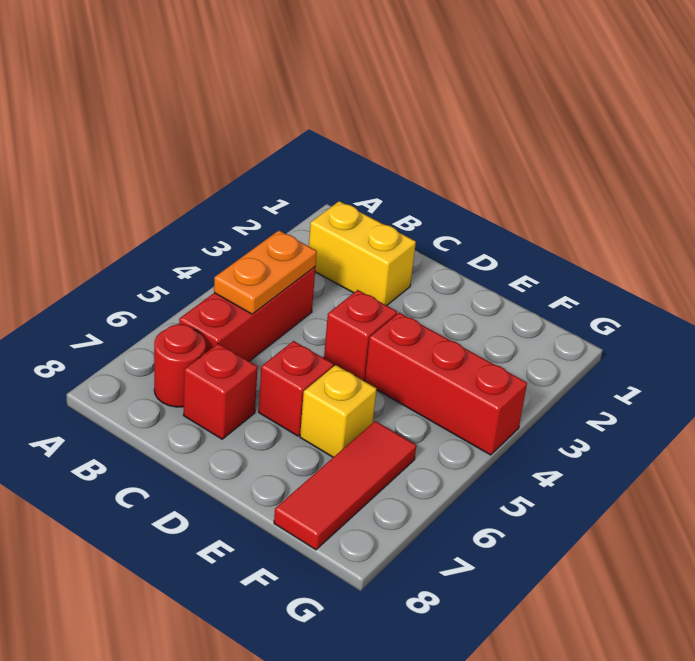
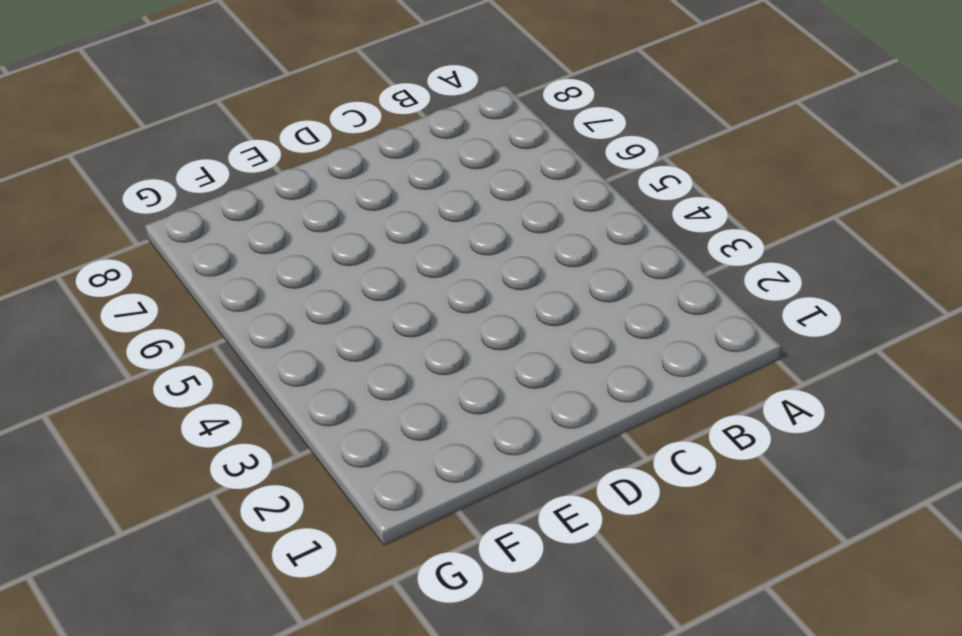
none -> yellow brick B2:C2 level 1
none -> red brick B4:B6 level 1

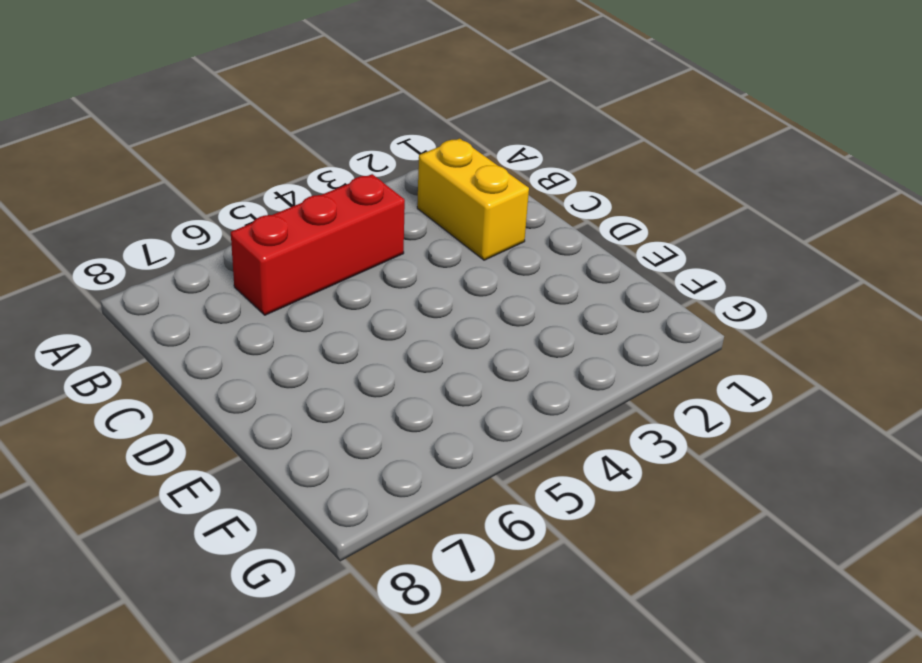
none -> red round brick B7 level 1
none -> red brick C7 level 1

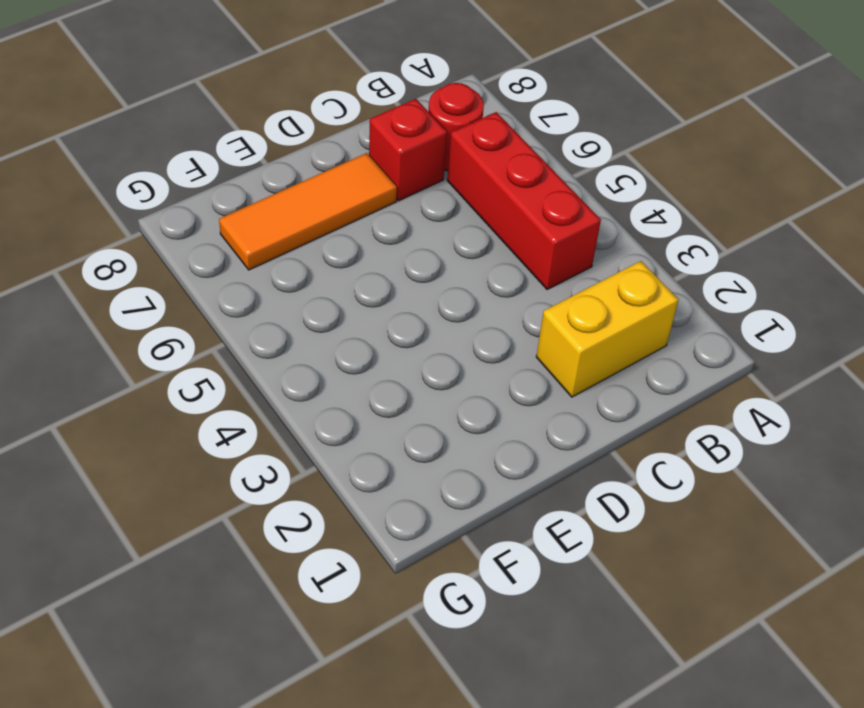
orange tile D7:F7 level 1 -> red tile F6:F8 level 1
none -> red brick D4 level 1
none -> red brick D6 level 1

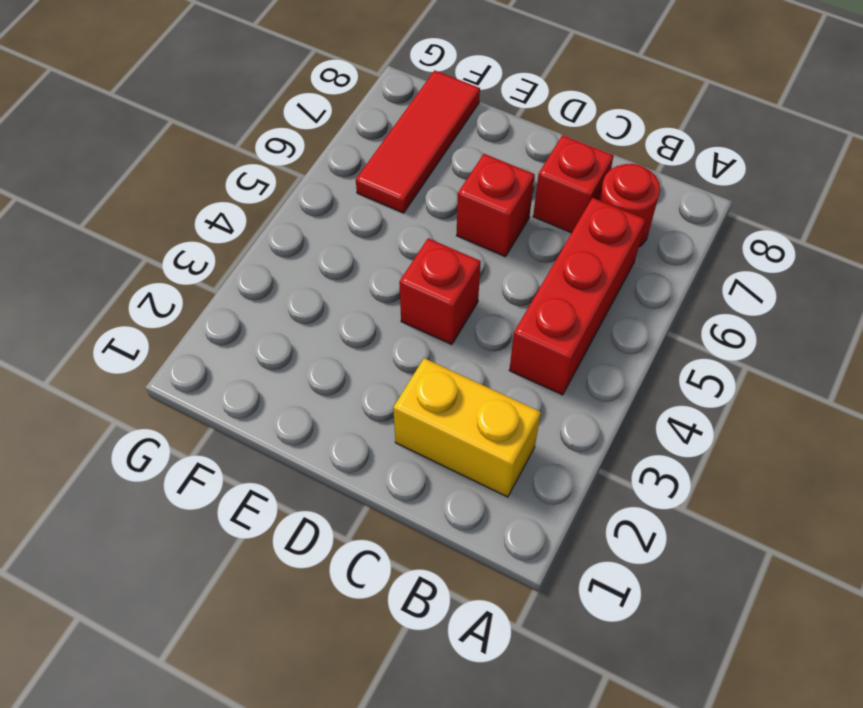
none -> red brick E4:G4 level 1
none -> yellow brick E6 level 1

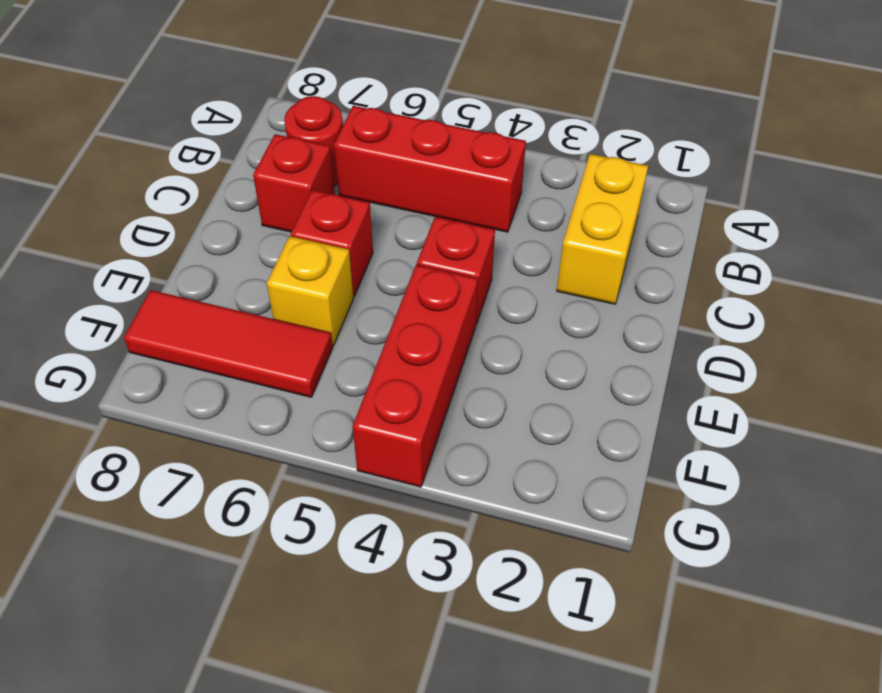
none -> orange plate B4:B5 level 2

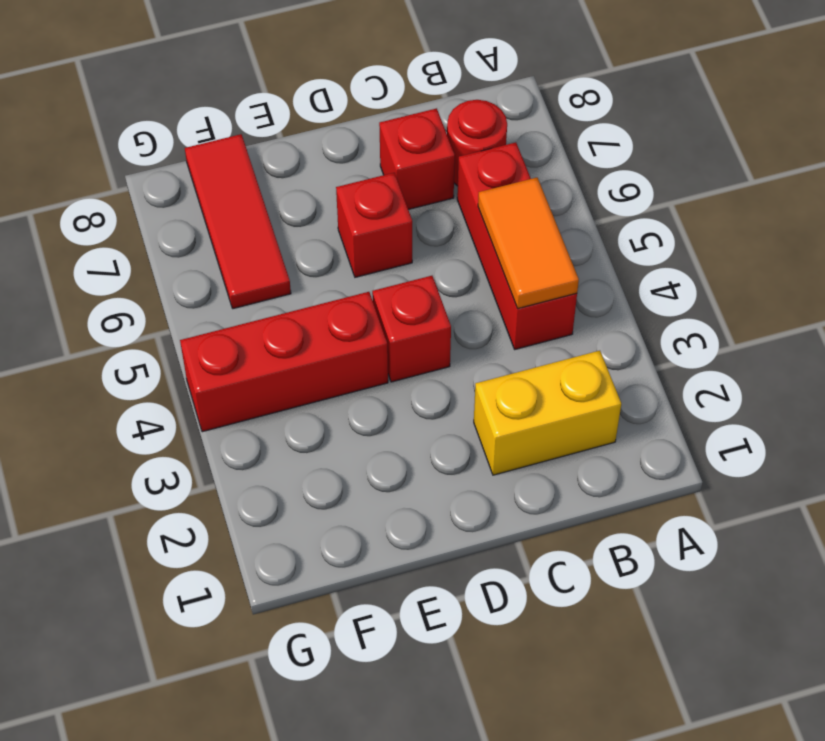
orange tile B4:B5 level 2 -> orange plate B4:B5 level 2
none -> yellow brick E6 level 1

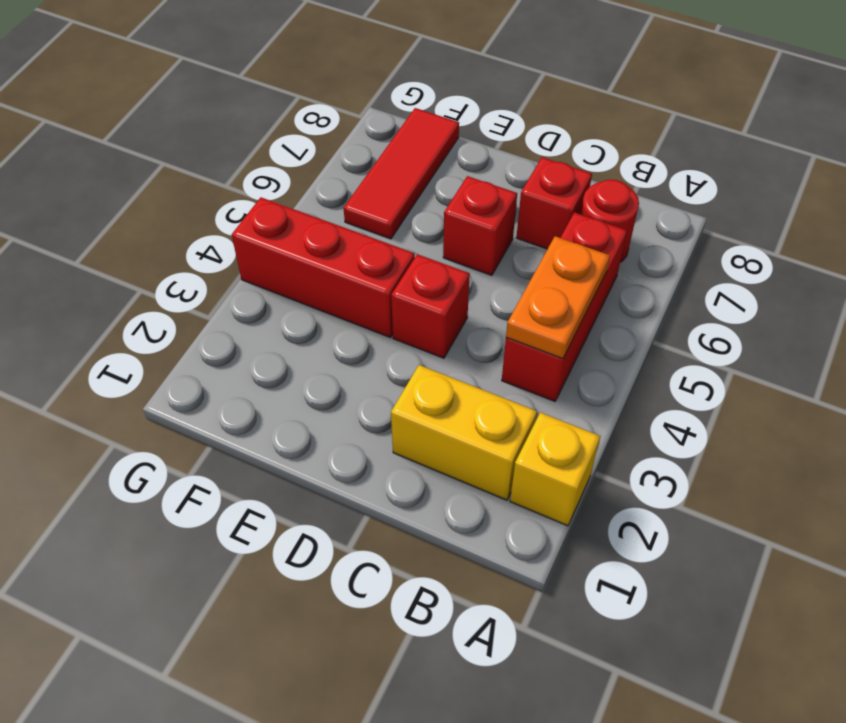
yellow brick A2 level 1 -> yellow brick E6 level 1

